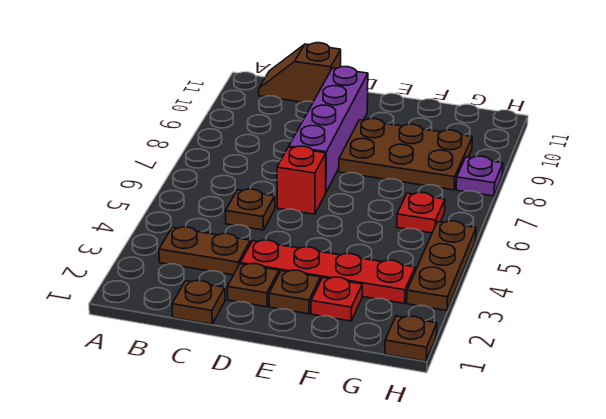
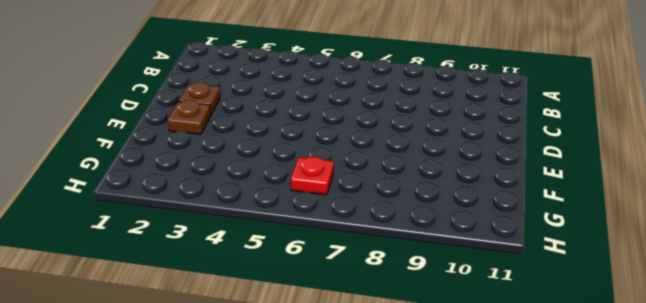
none -> brown plate B3:C3 level 1
none -> brown slope B11:C11 level 1 top C
none -> brown plate C1 level 1

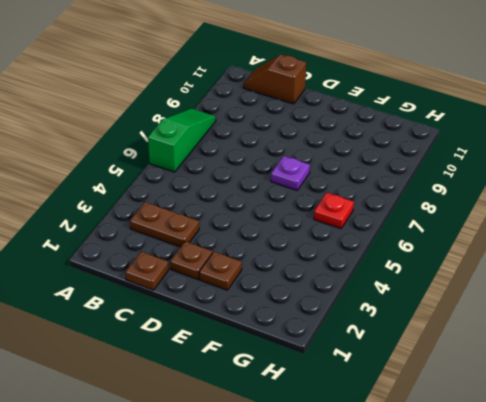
green slope A6:A8 level 1 top 6 -> none
purple plate E7 level 1 -> purple plate H8 level 1
none -> brown plate C5 level 1
none -> red plate D3:G3 level 1
none -> red brick D6 level 1

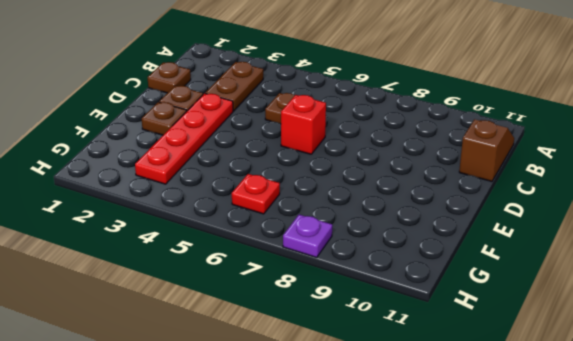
none -> purple brick D7:D10 level 1
none -> brown plate E8:G9 level 1
none -> red plate F2 level 1

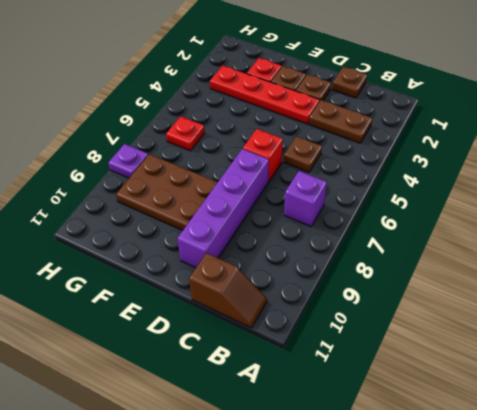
purple brick B7 level 1 -> none
none -> brown plate H1 level 1
none -> brown plate H3:H5 level 1

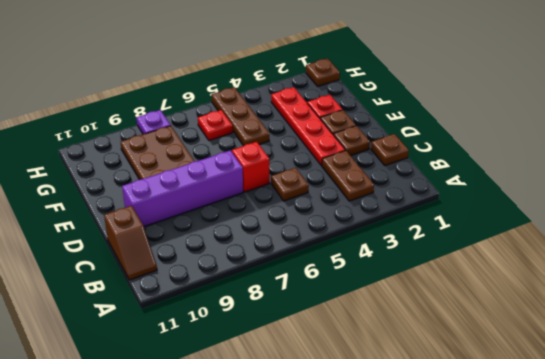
brown plate F5:H5 level 1 -> brown plate H3:H5 level 1

